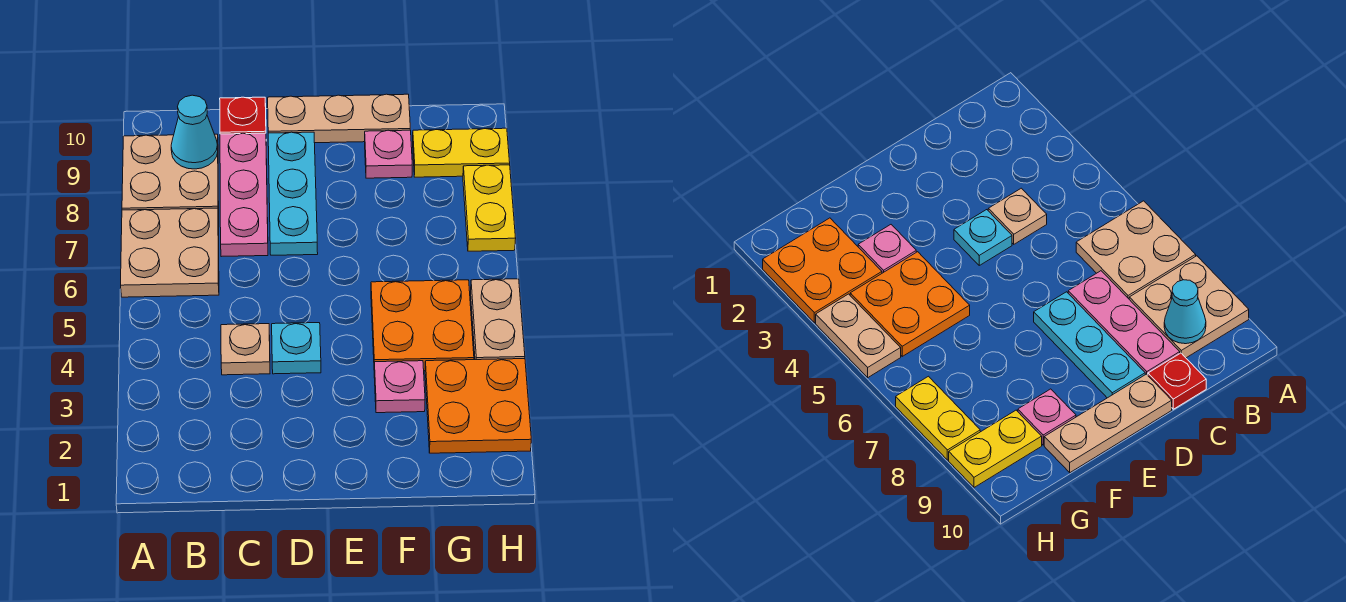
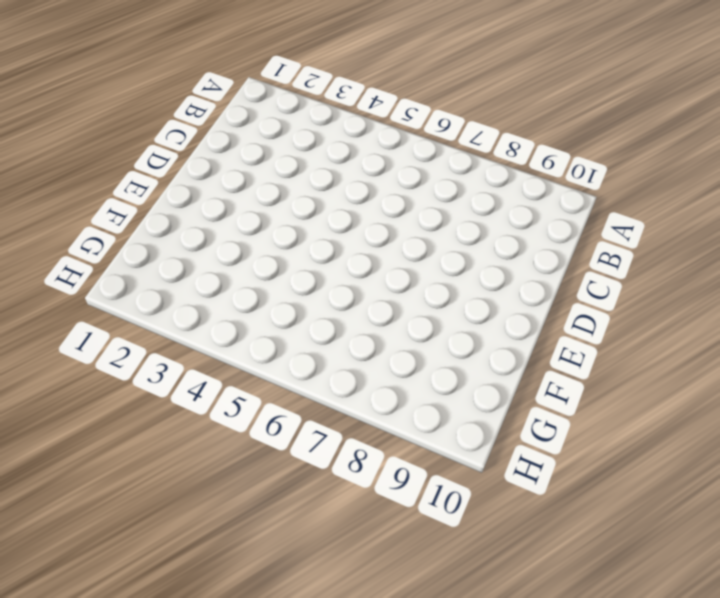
none -> tan plate A6:B7 level 1
none -> tan plate A8:B9 level 1
none -> tan plate C4 level 1

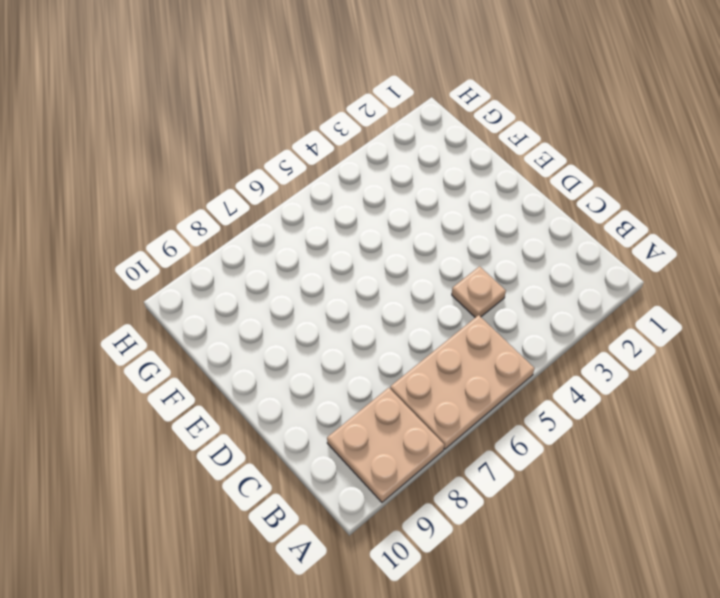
tan plate A5:B7 level 1 -> tan plate A6:B7 level 1
none -> pink plate C7:C9 level 1
none -> red plate C10 level 1
none -> cyan plate D4 level 1

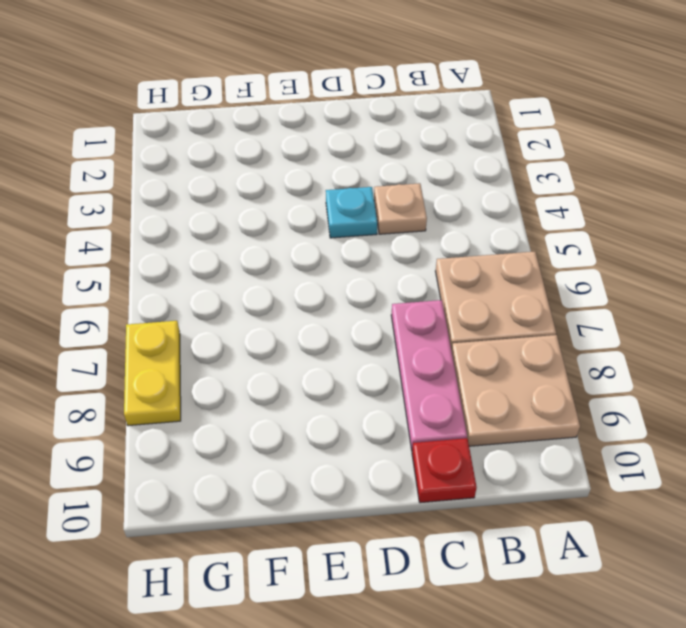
none -> cyan plate D7:D9 level 1
none -> tan plate D10:F10 level 1
none -> pink plate F3 level 1

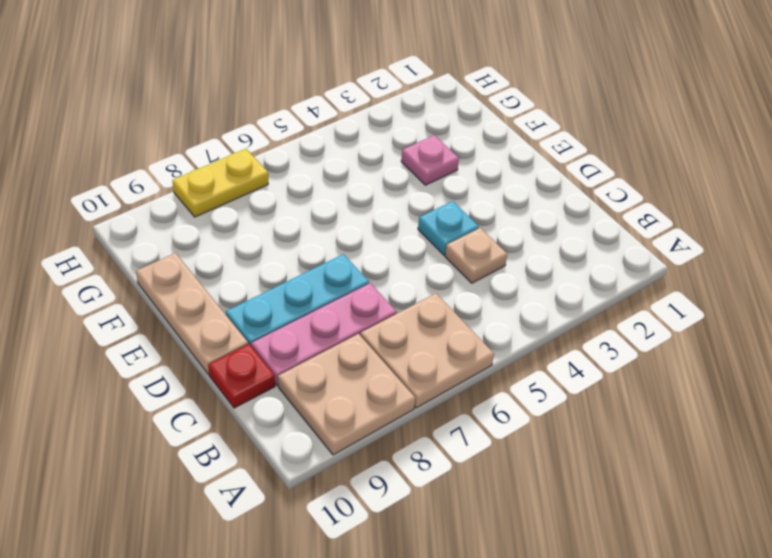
none -> orange plate F4:G5 level 1
none -> pink plate F9 level 1
none -> orange plate G2:H3 level 1

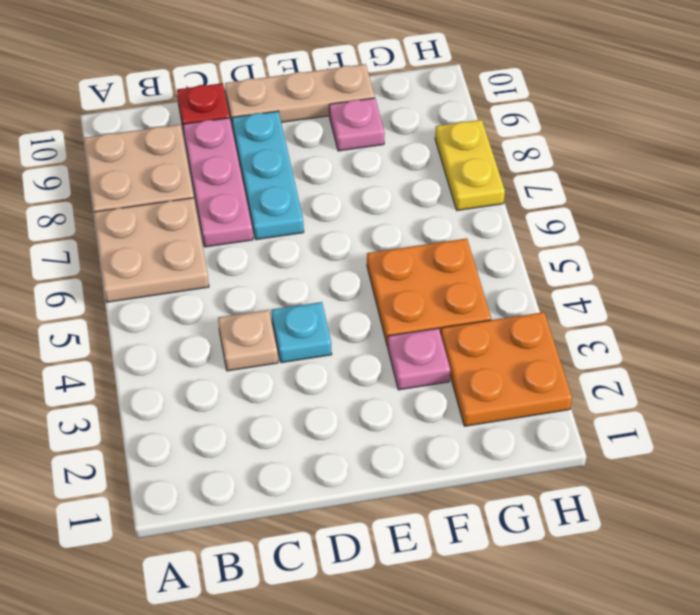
none -> yellow plate G9:H9 level 1
none -> tan plate H4:H5 level 1
none -> cyan cone B9 level 2

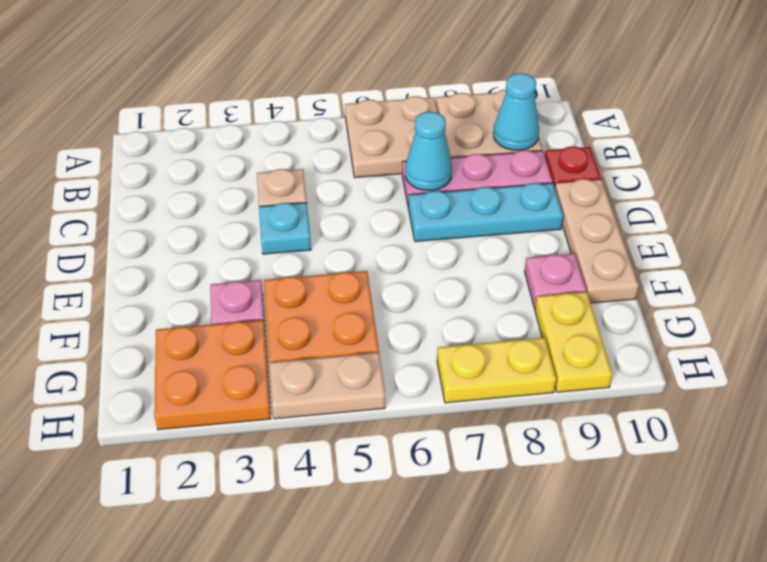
cyan cone C7 level 2 -> none

